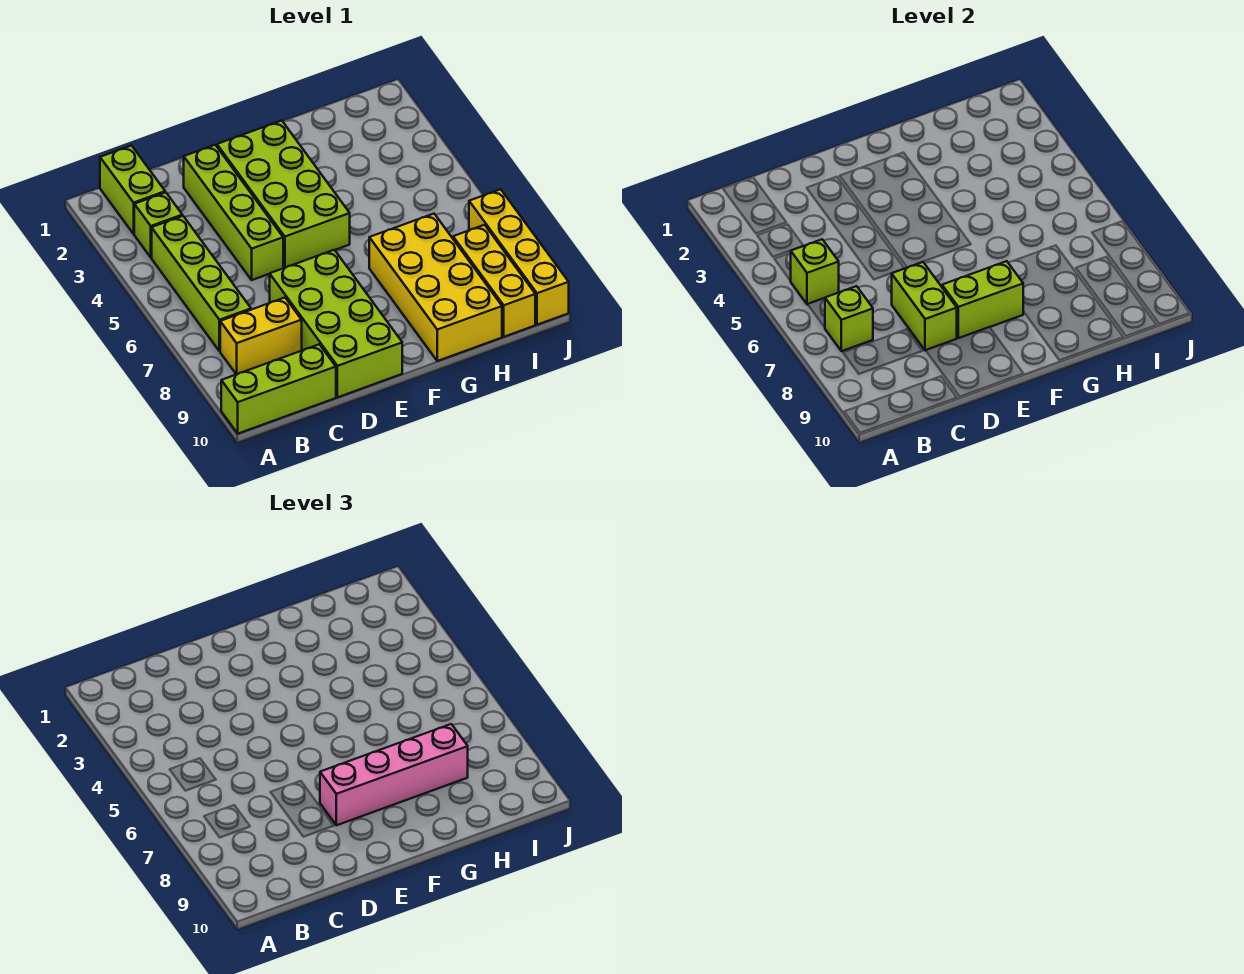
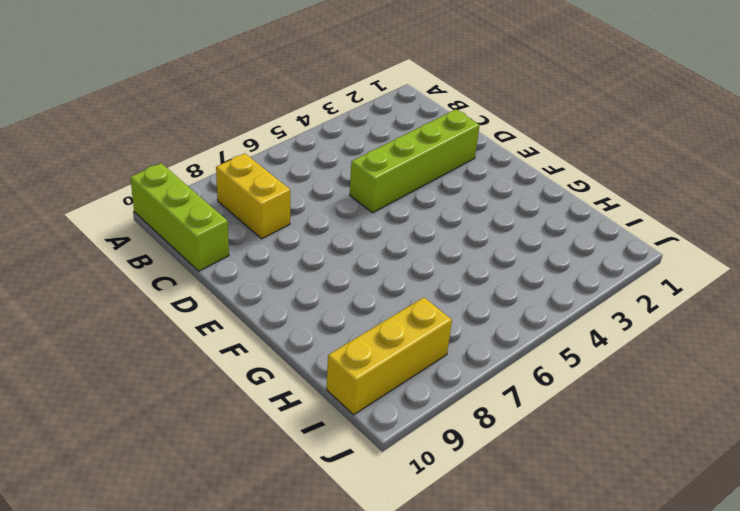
none -> lime brick B1:B2 level 1
none -> lime brick B3 level 1
none -> lime brick B4:B7 level 1

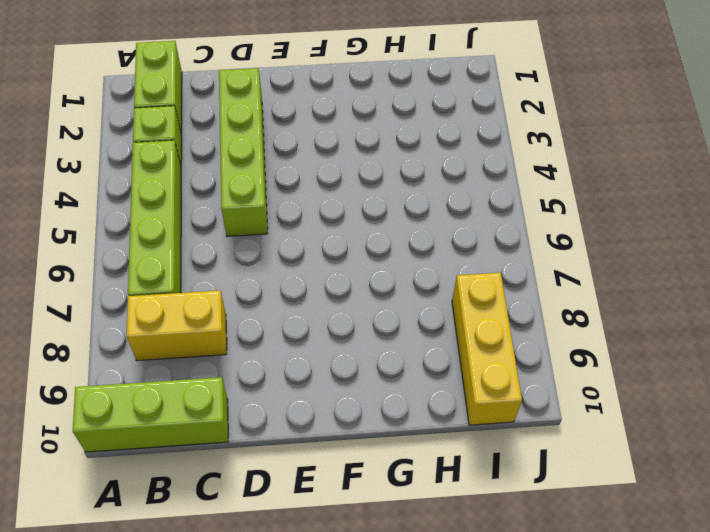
none -> lime brick D7:E10 level 1
none -> lime brick E2:F5 level 1
none -> yellow brick G7:H10 level 1

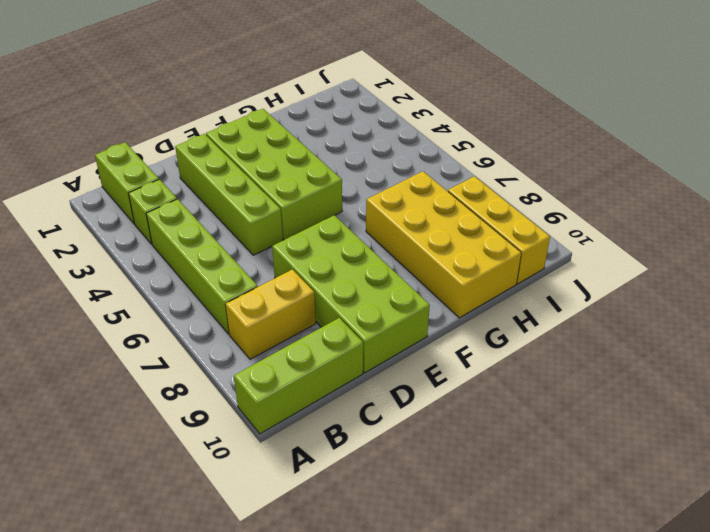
none -> yellow brick J7:J10 level 1
none -> lime brick B5 level 2
none -> lime brick B7 level 2

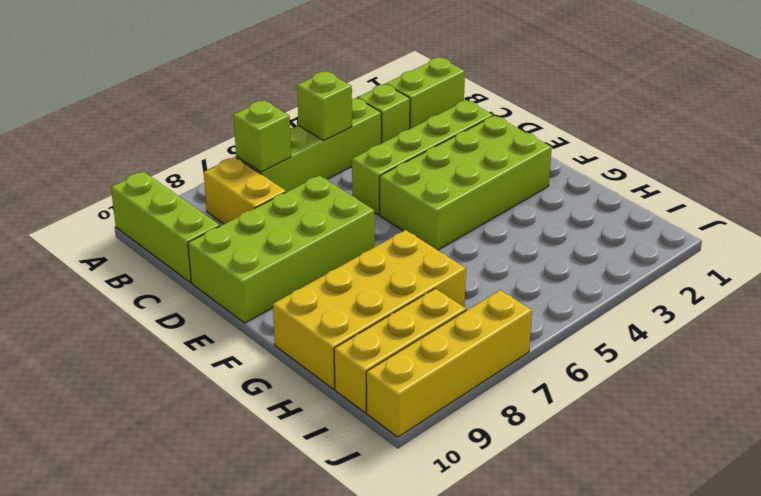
none -> lime brick D7:D8 level 2
none -> lime brick E8:F8 level 2
none -> pink brick E8:H8 level 3

